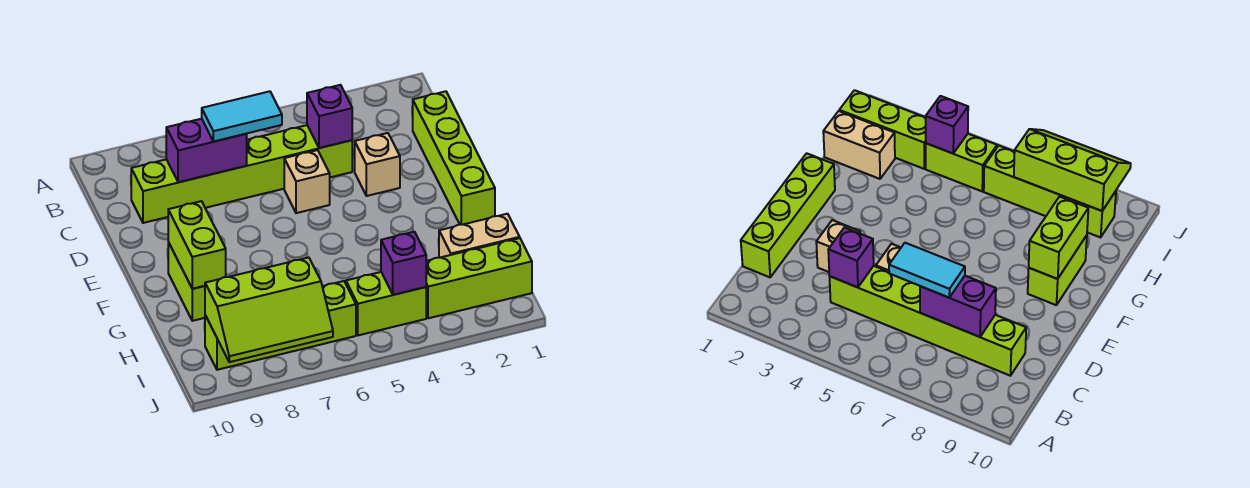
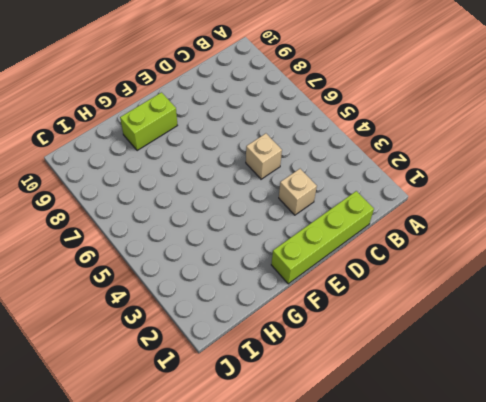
none -> lime brick C4:C9 level 1
none -> tan brick H1:H2 level 1
none -> lime brick I1:I3 level 1

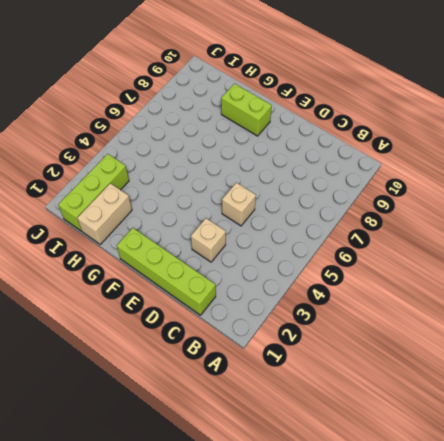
none -> lime brick C4:C9 level 1
none -> lime brick I4:I5 level 1
none -> lime brick I6:I9 level 1

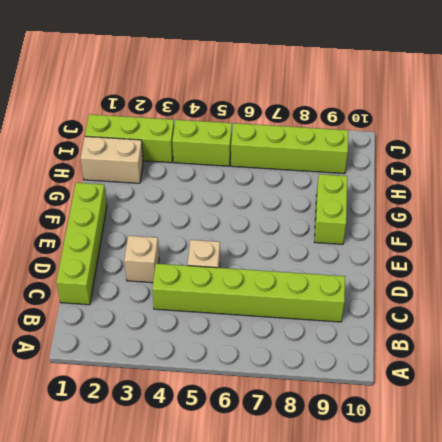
none -> purple brick C4 level 2
none -> purple brick C7:C8 level 2
none -> lime brick F9:G9 level 2

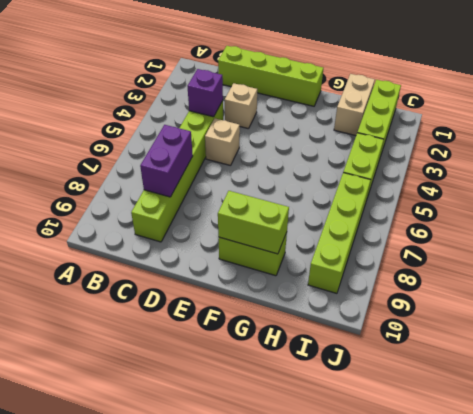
none -> purple brick I4 level 2
none -> lime slope I7:J9 level 2 top I
none -> cyan tile C6:C7 level 3

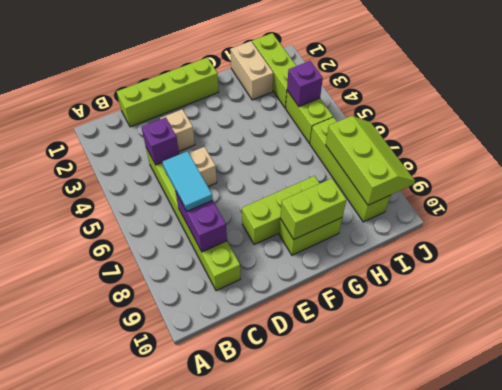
lime brick E8:G8 level 1 -> none

